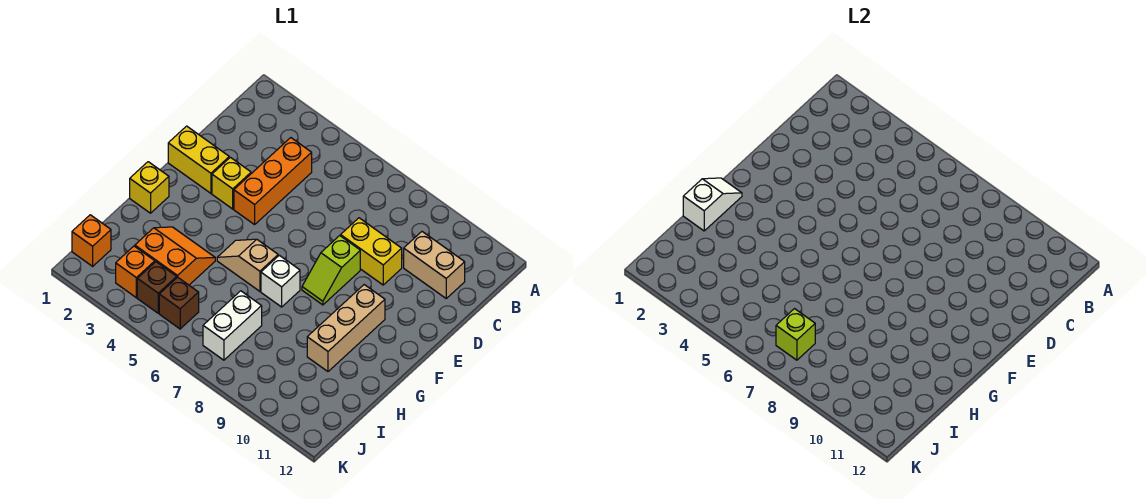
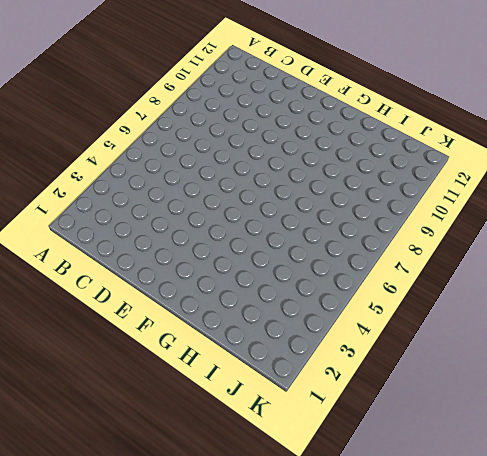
none -> orange brick C4:E4 level 1
none -> tan brick C10:C11 level 1
none -> yellow brick D8:D9 level 1

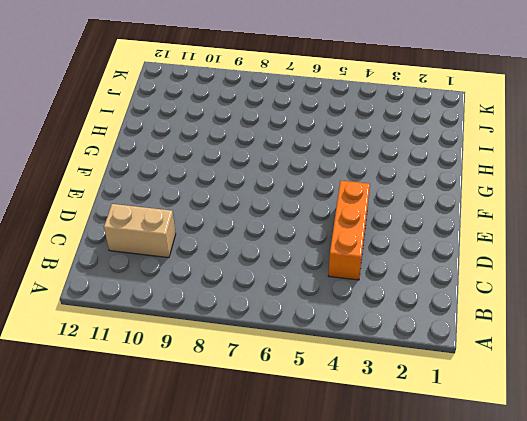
none -> yellow brick D8:D9 level 1
none -> yellow brick E1:E2 level 1
none -> yellow brick E3 level 1

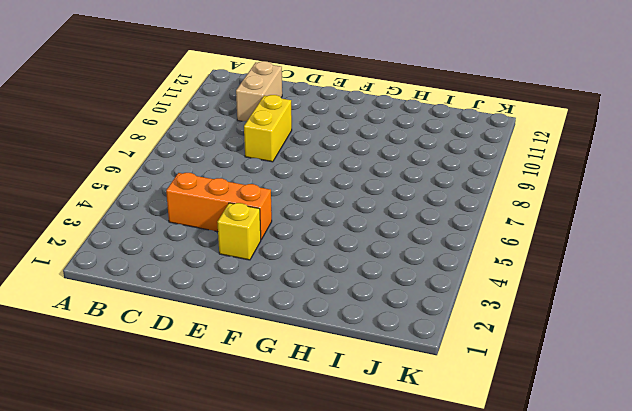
none -> yellow brick E1:E2 level 1
none -> lime slope E8:F8 level 1 top E
none -> tan brick F10:H10 level 1

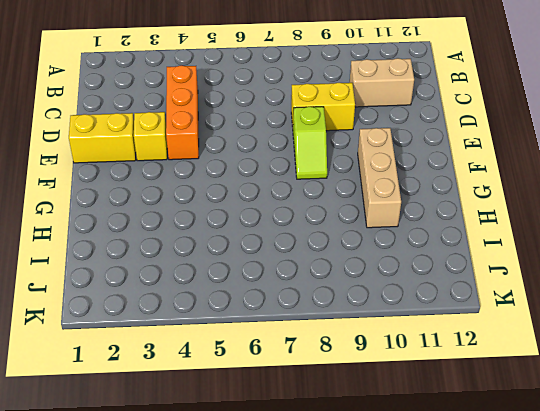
none -> yellow brick G1 level 1
none -> tan slope G5:G6 level 1 top 6
none -> white brick G7 level 1

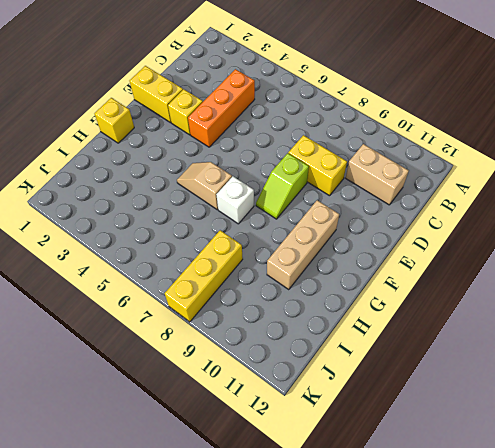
yellow brick I8:K8 level 1 -> none
none -> orange slope H3:I4 level 1 top I
none -> white brick I7:J7 level 1
none -> orange brick J1 level 1

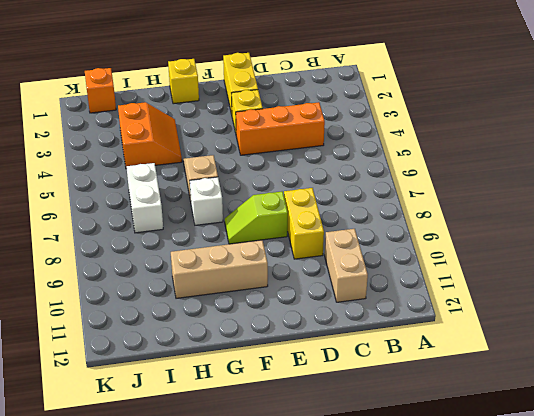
white brick I6:I7 level 1 -> white brick I7:J7 level 1
none -> orange brick J3 level 1
none -> brown brick J4 level 1
none -> brown brick J5 level 1

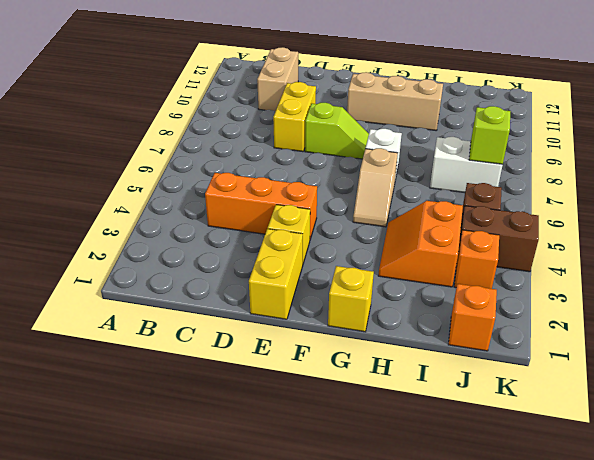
brown brick J4:K4 level 1 -> brown brick J4 level 1
none -> white slope G1:H1 level 2 top H

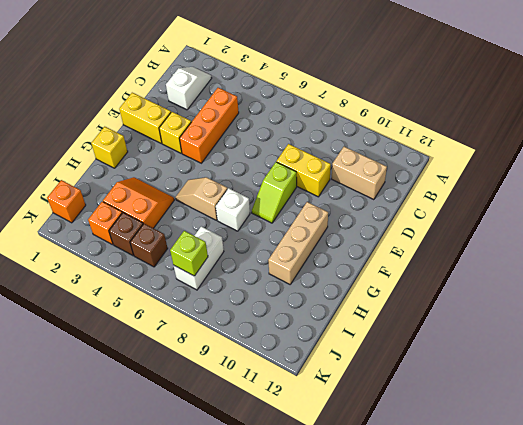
white slope B2:C2 level 1 top C -> white slope G1:H1 level 2 top H

